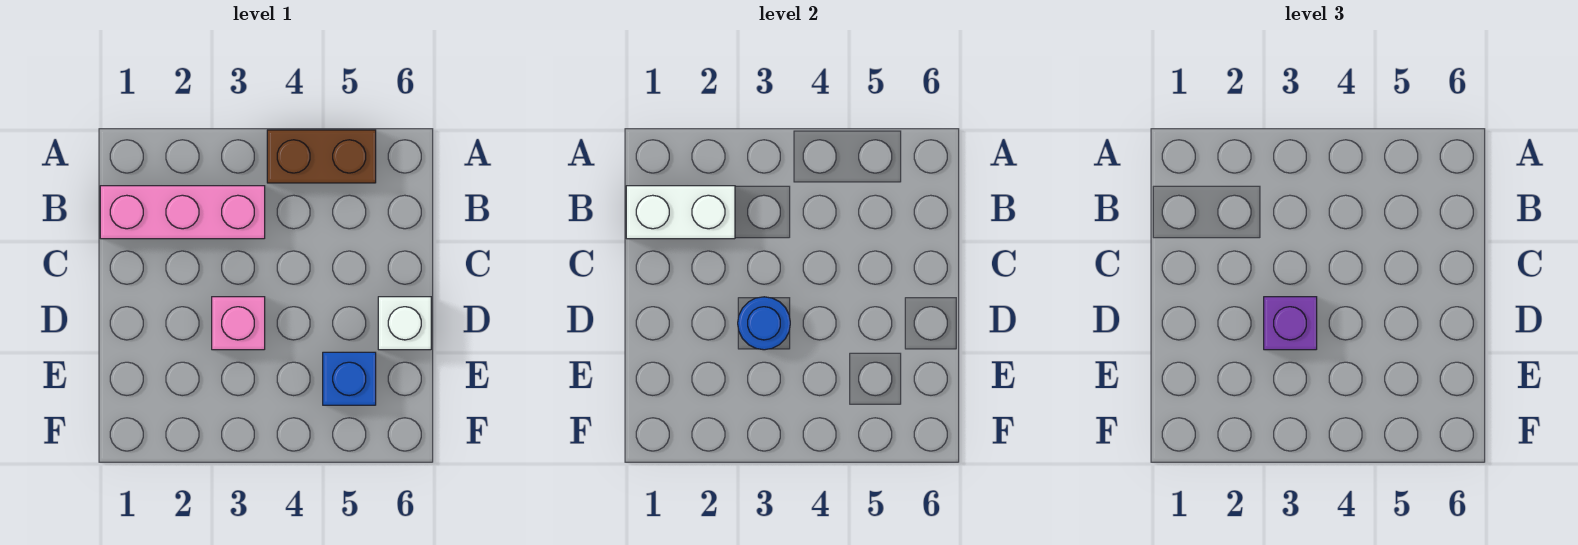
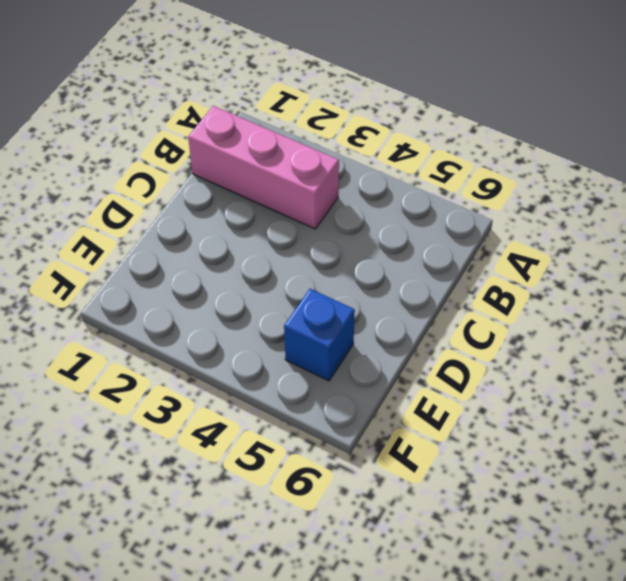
none -> brown brick A4:A5 level 1
none -> pink brick D3 level 1

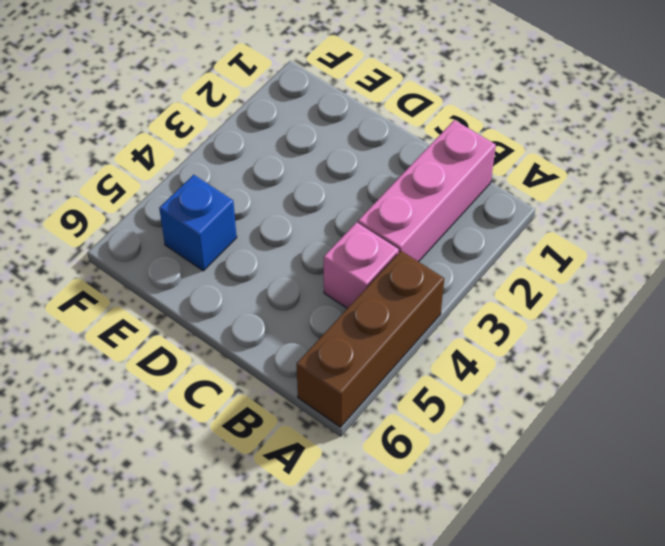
brown brick A4:A6 level 1 -> brown brick A4:A5 level 1
pink brick B4 level 1 -> pink brick D3 level 1
none -> white brick D6 level 1
none -> white brick B1:B2 level 2

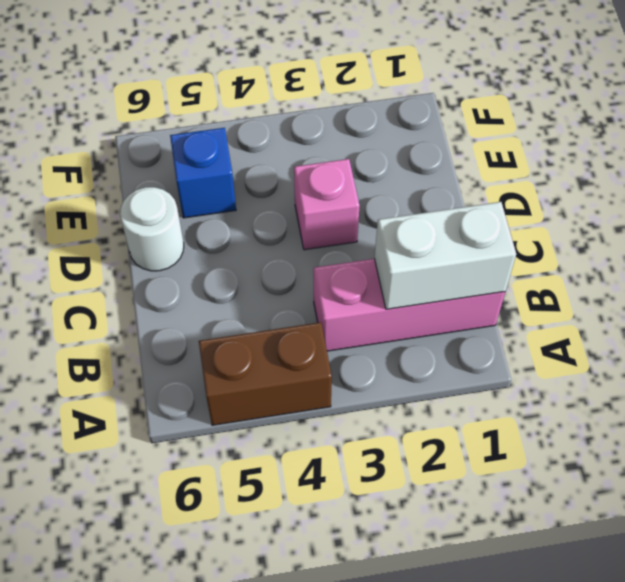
white round brick D6 level 1 -> white brick D6 level 1
none -> blue round brick D3 level 2
none -> purple brick D3 level 3

